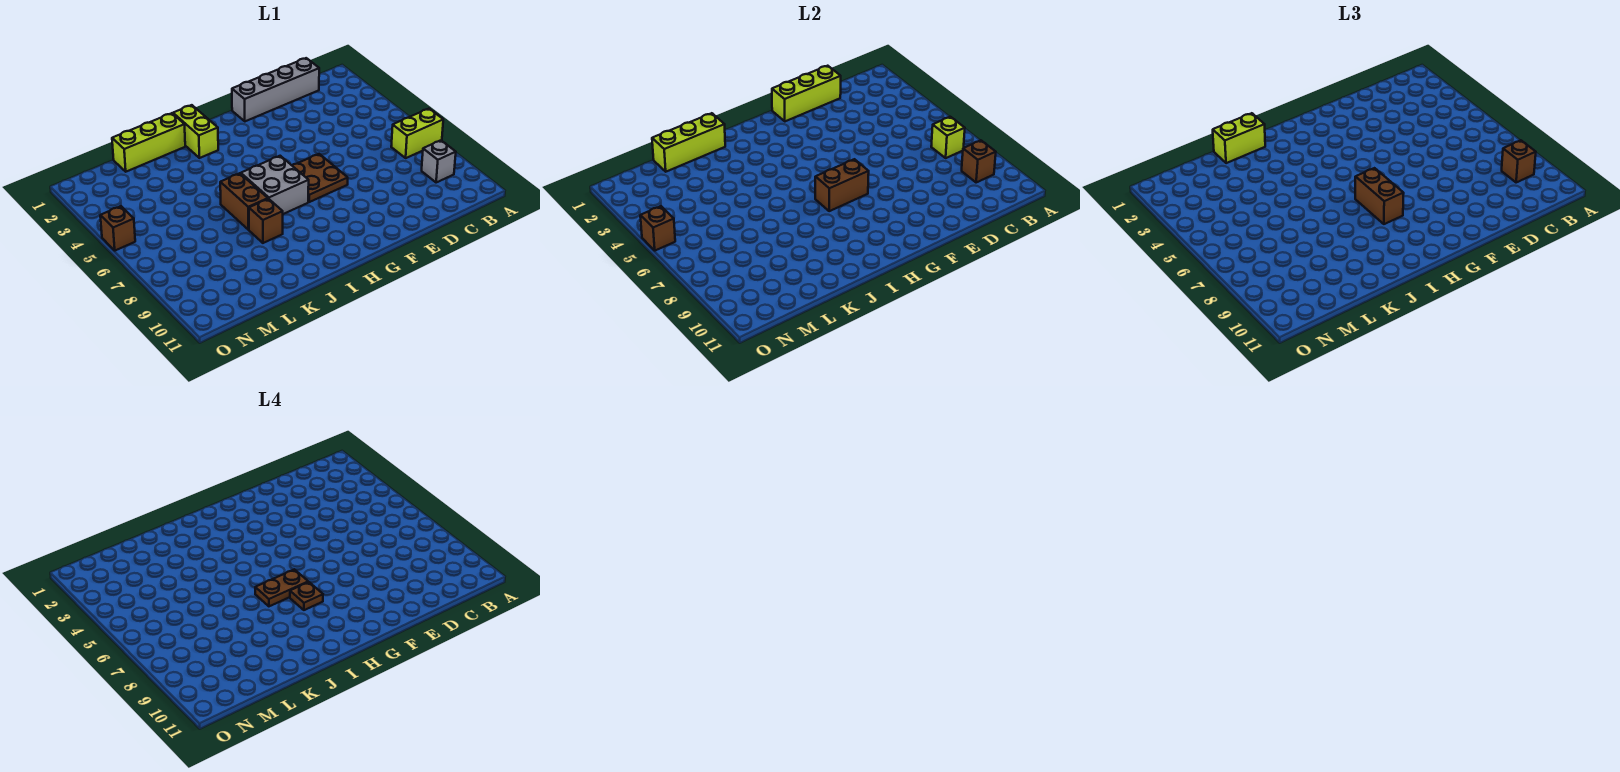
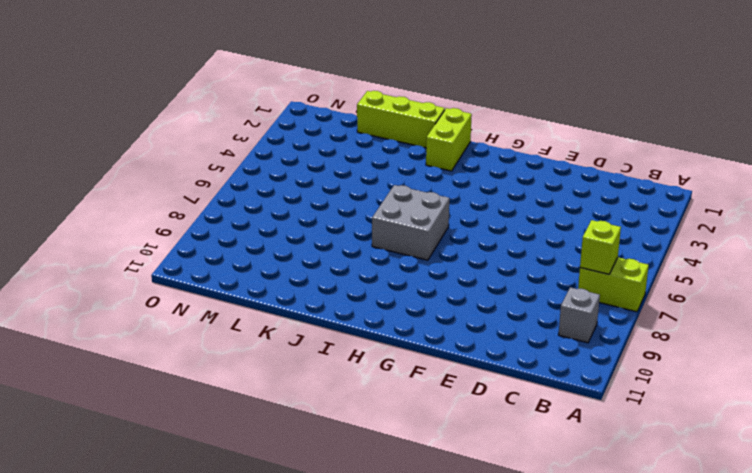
none -> grey brick C1:F1 level 1
none -> brown plate F6:G7 level 1
none -> brown brick J6:J7 level 1

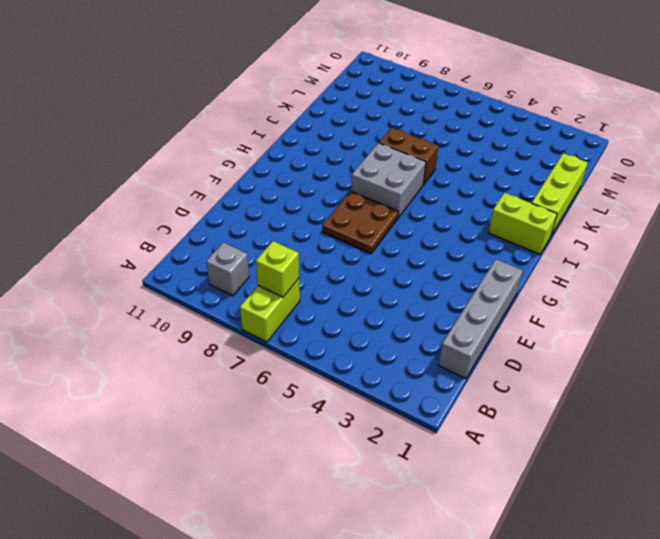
none -> brown brick J8 level 1
none -> brown brick O5 level 1
none -> brown brick B9 level 2

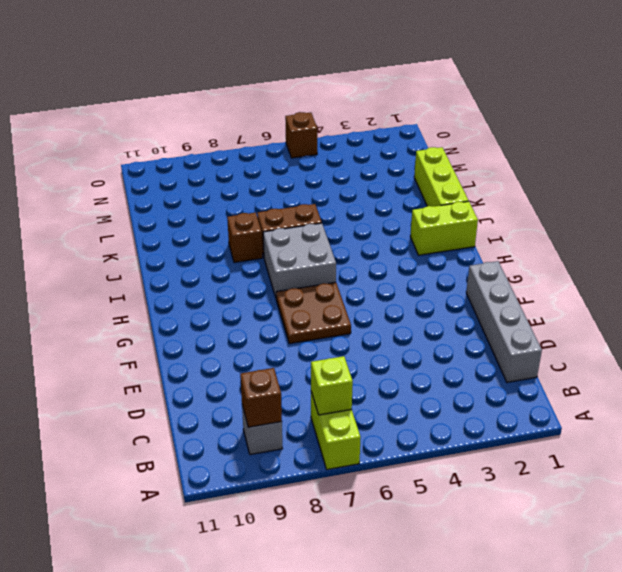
none -> lime brick D1:F1 level 2
none -> brown brick G7:H7 level 2
none -> lime brick J1:L1 level 2

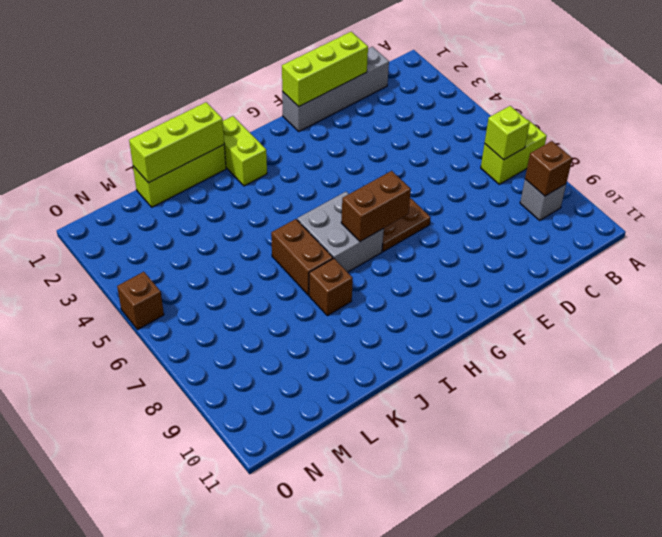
none -> brown brick O5 level 2
none -> brown brick B9 level 3
none -> brown brick H7:H8 level 3

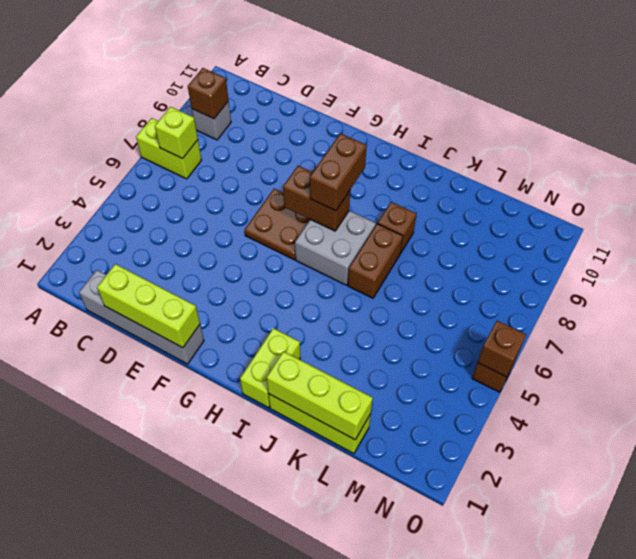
none -> brown brick B9 level 3
none -> lime brick J1:K1 level 3
none -> brown plate H7:I7 level 4

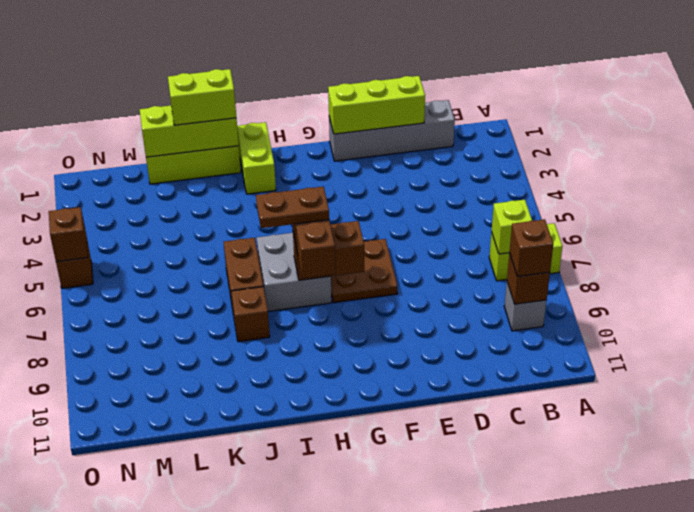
none -> brown plate H8 level 4

